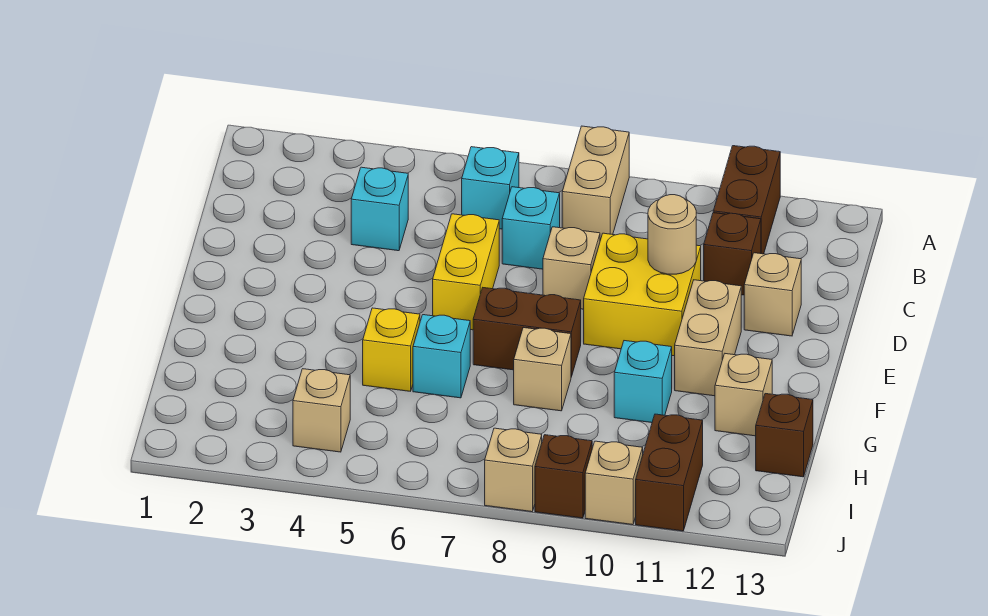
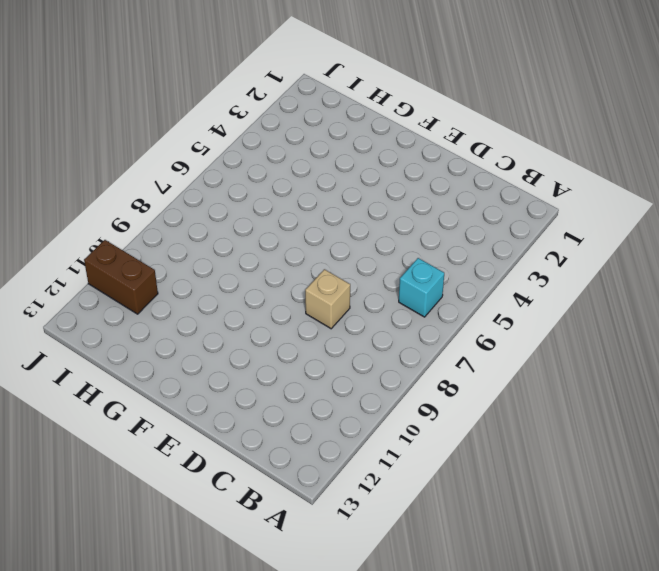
none -> tan brick A8:B8 level 1
none -> brown brick A11:B11 level 1
none -> cyan brick C4 level 1

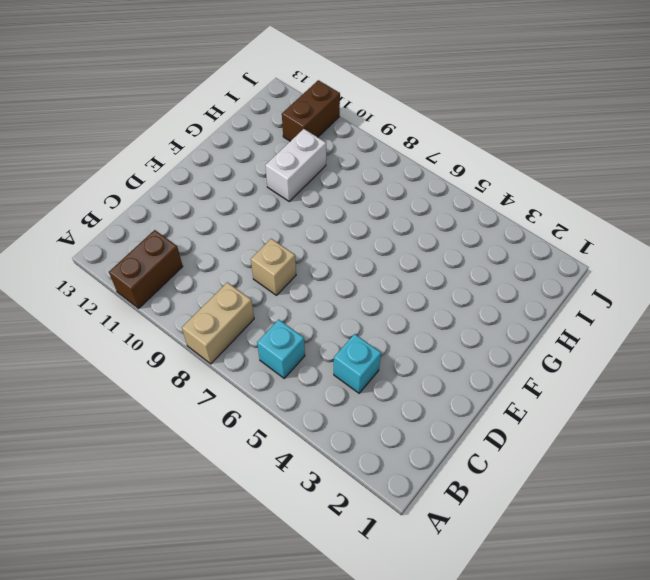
white brick G10:H10 level 1 -> cyan brick G10 level 1
none -> cyan brick C7 level 1
none -> brown brick C11 level 1
none -> yellow brick D6:E6 level 1

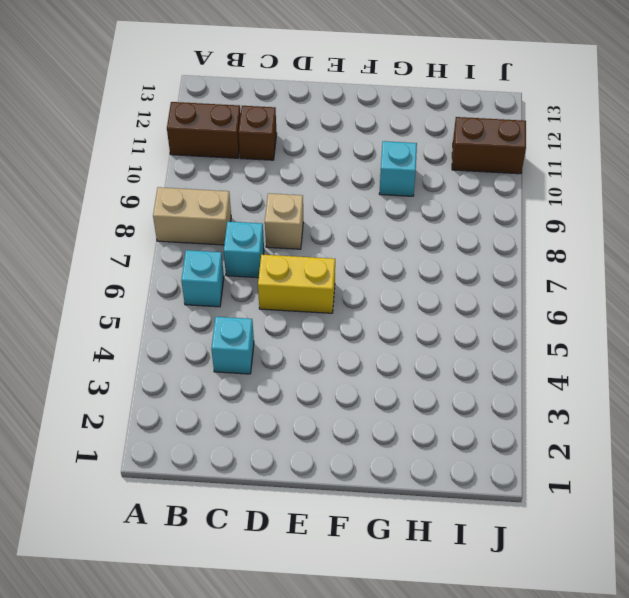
none -> yellow brick D9:E10 level 1
none -> tan brick D12 level 1
none -> tan brick E11:F11 level 1

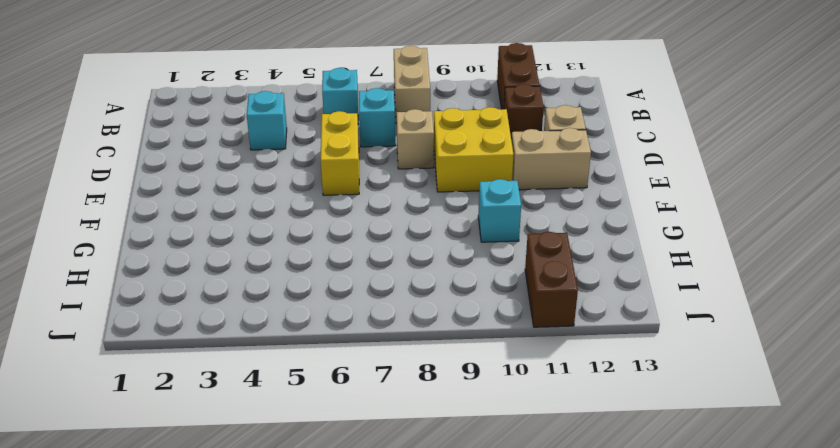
tan brick E11:E12 level 1 -> tan brick E11:F11 level 1
none -> brown brick F7:F8 level 1
none -> yellow brick G5 level 1
none -> cyan brick G6 level 1

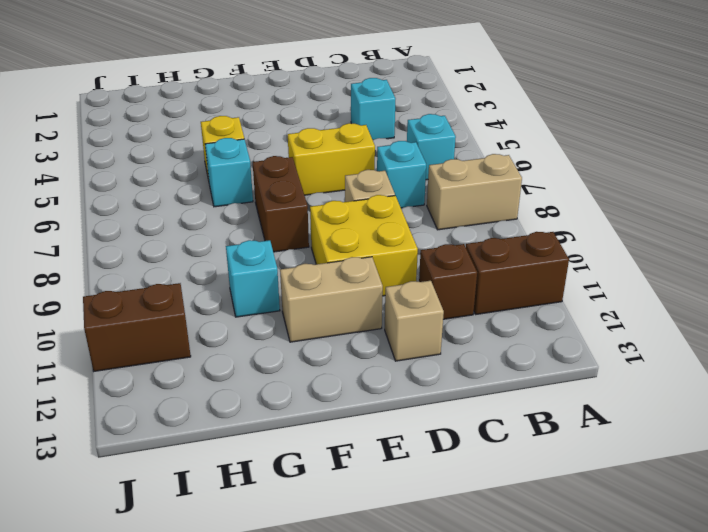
none -> tan brick G8 level 1
none -> tan brick G12 level 1
none -> brown brick H13 level 1

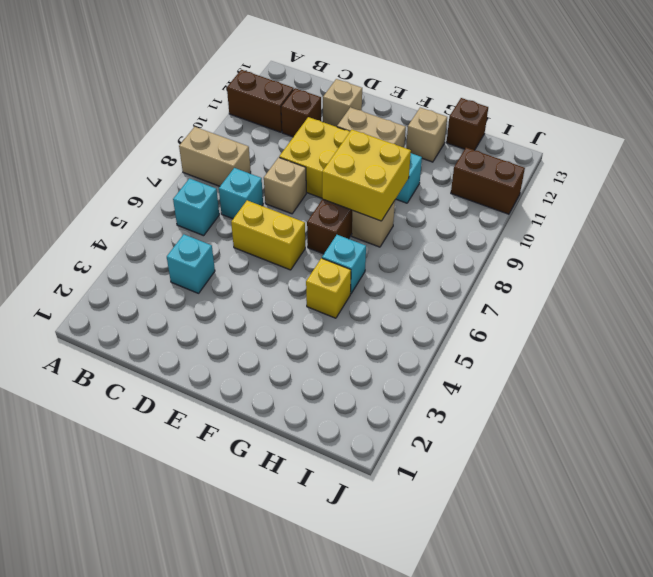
yellow brick F8:G9 level 2 -> none
none -> tan brick I4 level 1
none -> tan brick J8 level 1
none -> brown brick J9 level 1

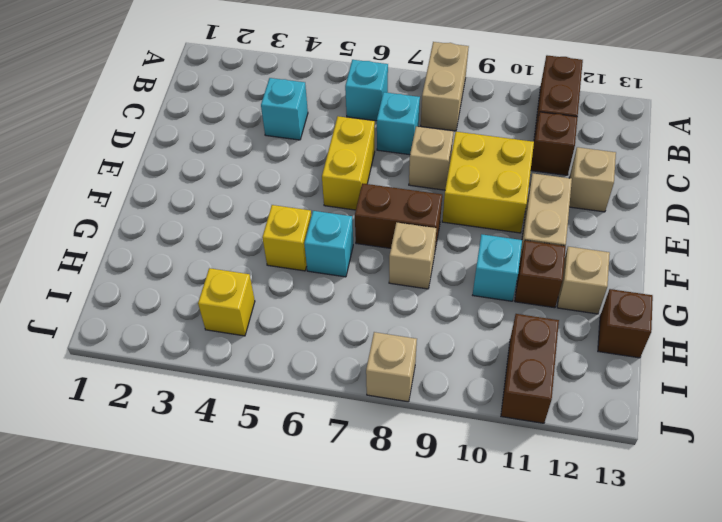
brown brick G11 level 1 -> brown brick J9 level 1
yellow brick I4 level 1 -> tan brick I4 level 1
none -> tan brick J10 level 1
none -> tan round brick D10 level 2

